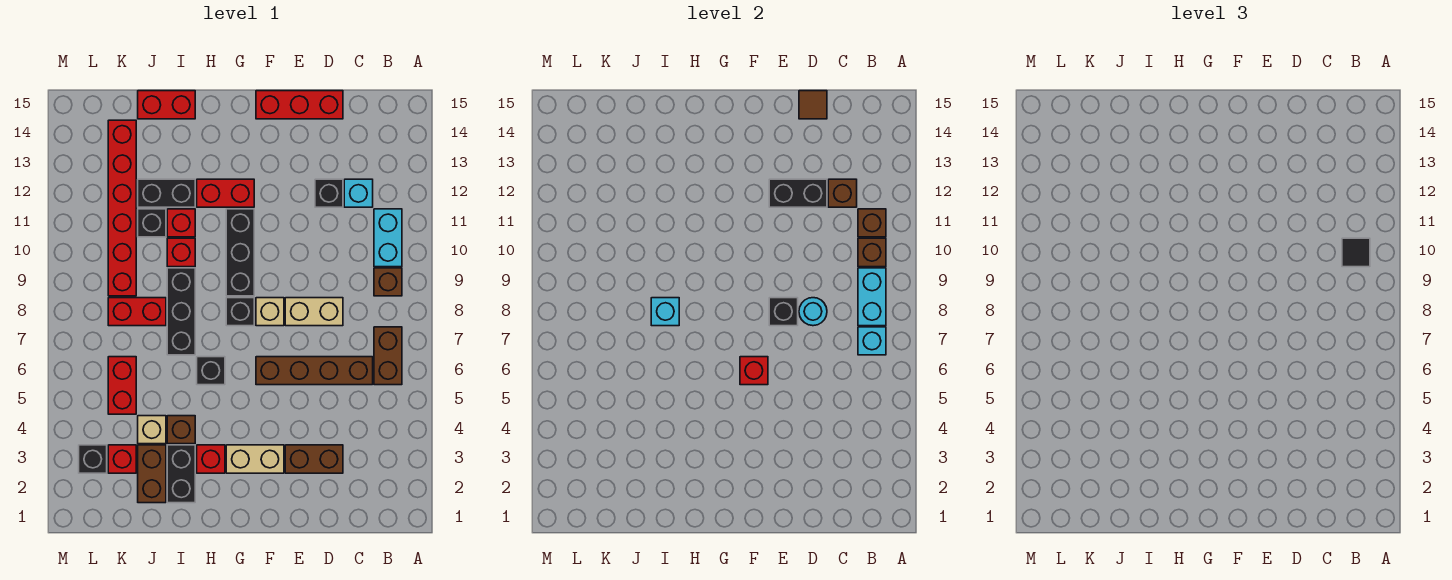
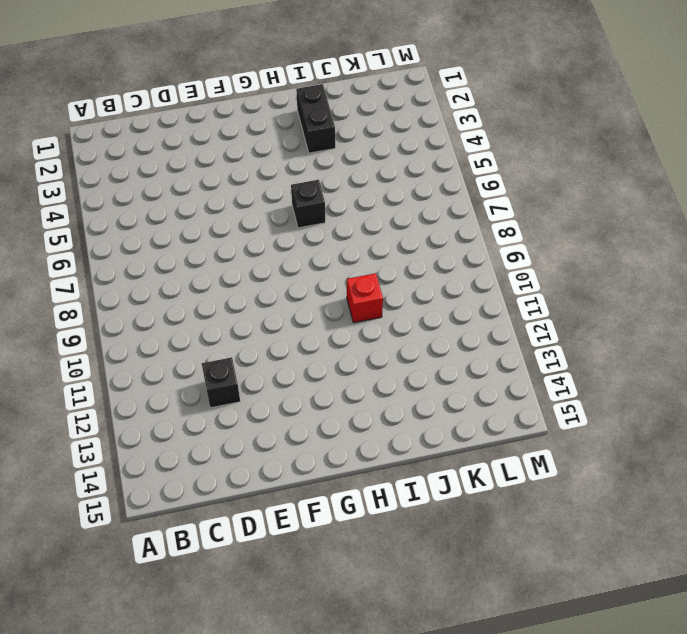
none -> brown brick B6:B7 level 1
none -> brown brick B9 level 1
none -> cyan brick B10:B11 level 1
none -> brown brick C6:F6 level 1

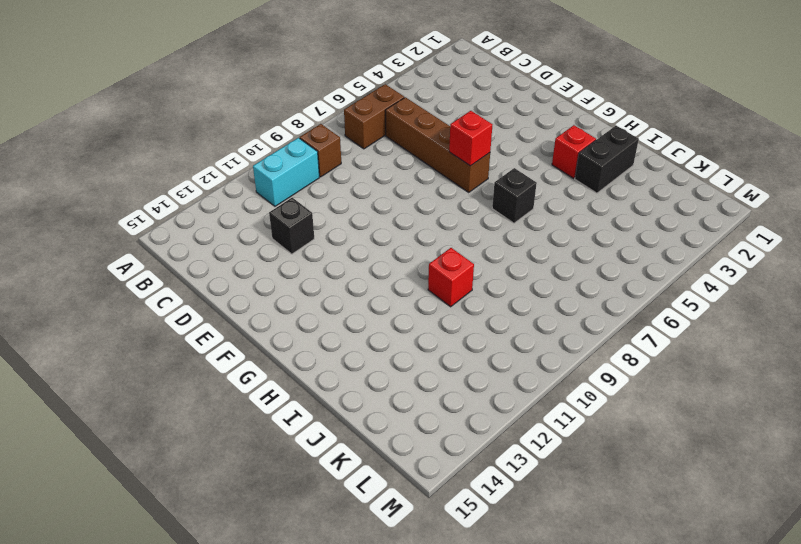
none -> cyan brick C12 level 1
none -> brown brick D3:E3 level 1
none -> tan brick D8:E8 level 1
none -> red brick D15:F15 level 1

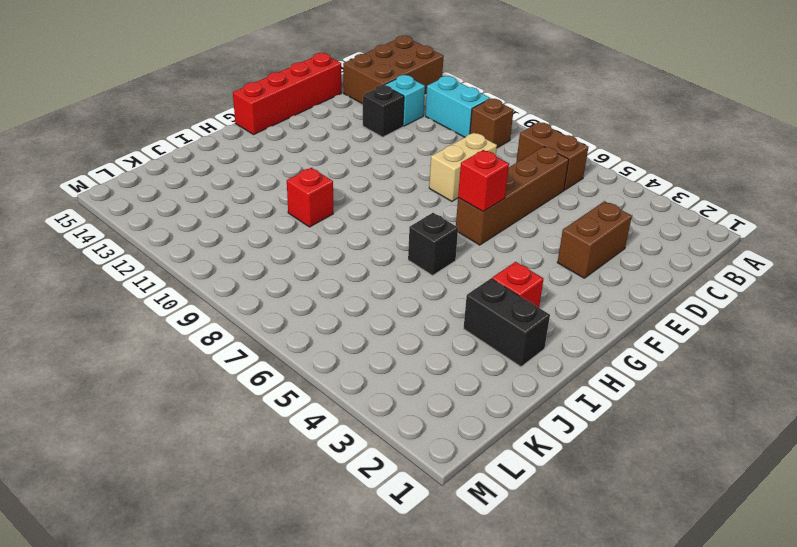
brown brick A13:C14 level 1 -> none
red brick D15:G15 level 1 -> red brick D15:F15 level 1
none -> tan brick F3:G3 level 1
none -> tan brick F8 level 1
none -> black brick G8 level 1
none -> black brick G9:G11 level 1

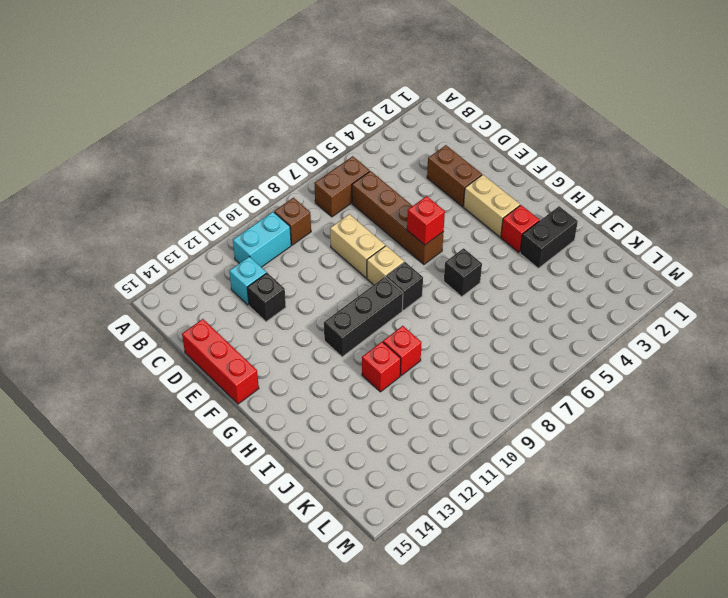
none -> red brick G12:H12 level 1
none -> brown brick I4 level 1
none -> black brick I7:I9 level 1
none -> black brick I12:J12 level 1

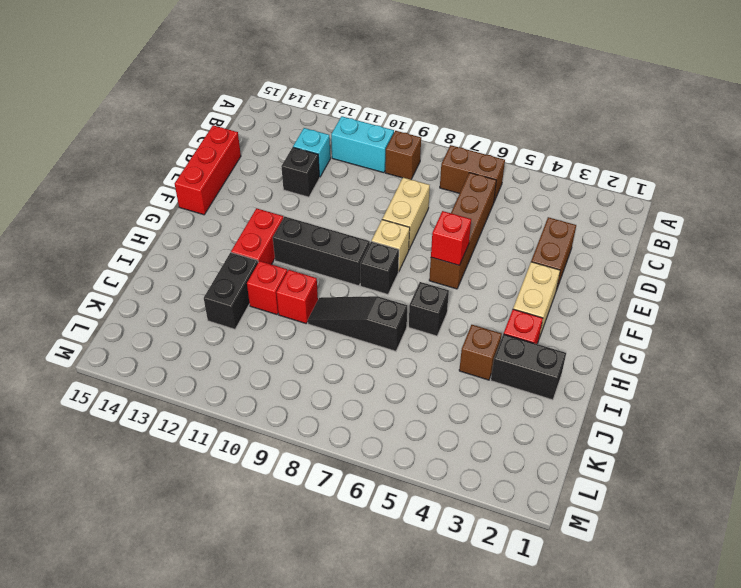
black slope I7:I9 level 1 top 7 -> black brick I7:I9 level 1
none -> red brick I15:J15 level 1
none -> brown brick J2:J3 level 1
none -> tan brick J4 level 1
none -> red brick J8:K8 level 1

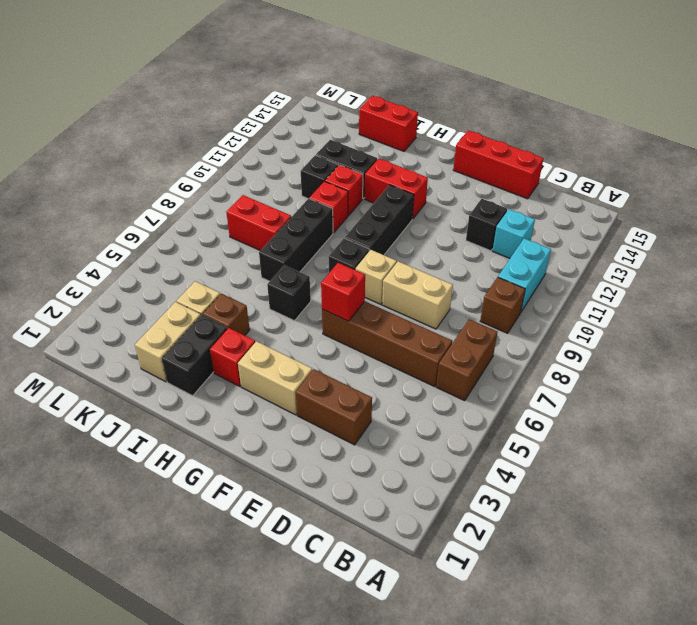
tan brick J2:J3 level 1 -> brown brick J2:J3 level 1
none -> red brick K3 level 1
none -> red brick K5:K6 level 1
none -> red brick K9:K14 level 1
none -> black brick L3 level 1

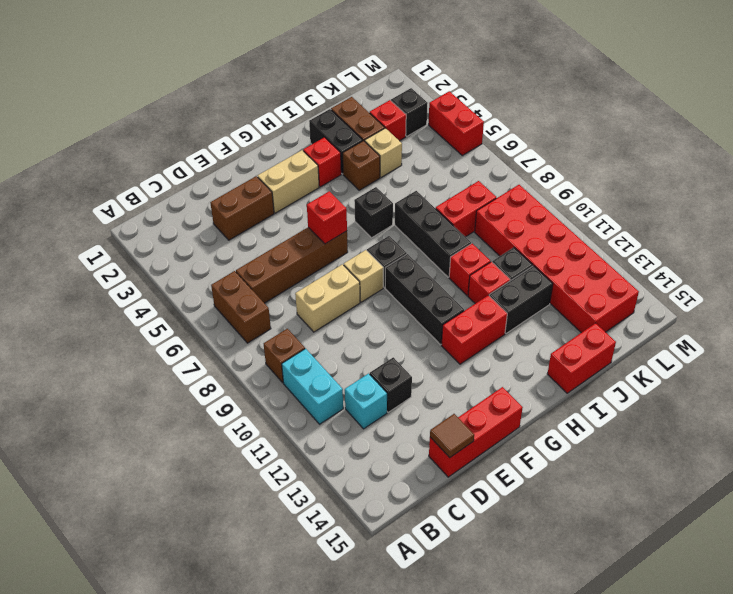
red brick K9:L14 level 1 -> red brick K9:K14 level 1
red brick M4:M5 level 1 -> red brick K5:K6 level 1
none -> cyan brick B7 level 2
none -> cyan brick B8:B9 level 2
none -> brown brick B10 level 2
none -> brown brick B11 level 2

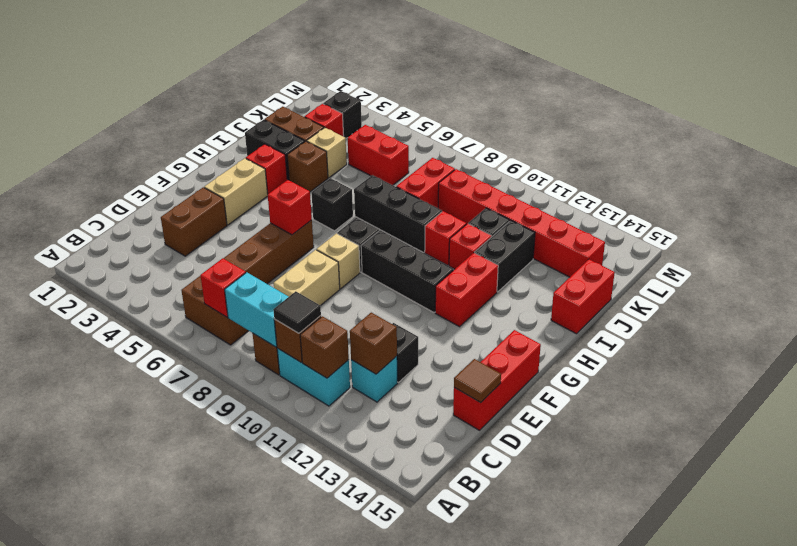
red brick B7 level 2 -> cyan brick B7 level 2
none -> cyan round brick D8 level 2
none -> black brick D12:E12 level 2
none -> black brick E8 level 2
none -> cyan brick I8 level 2

